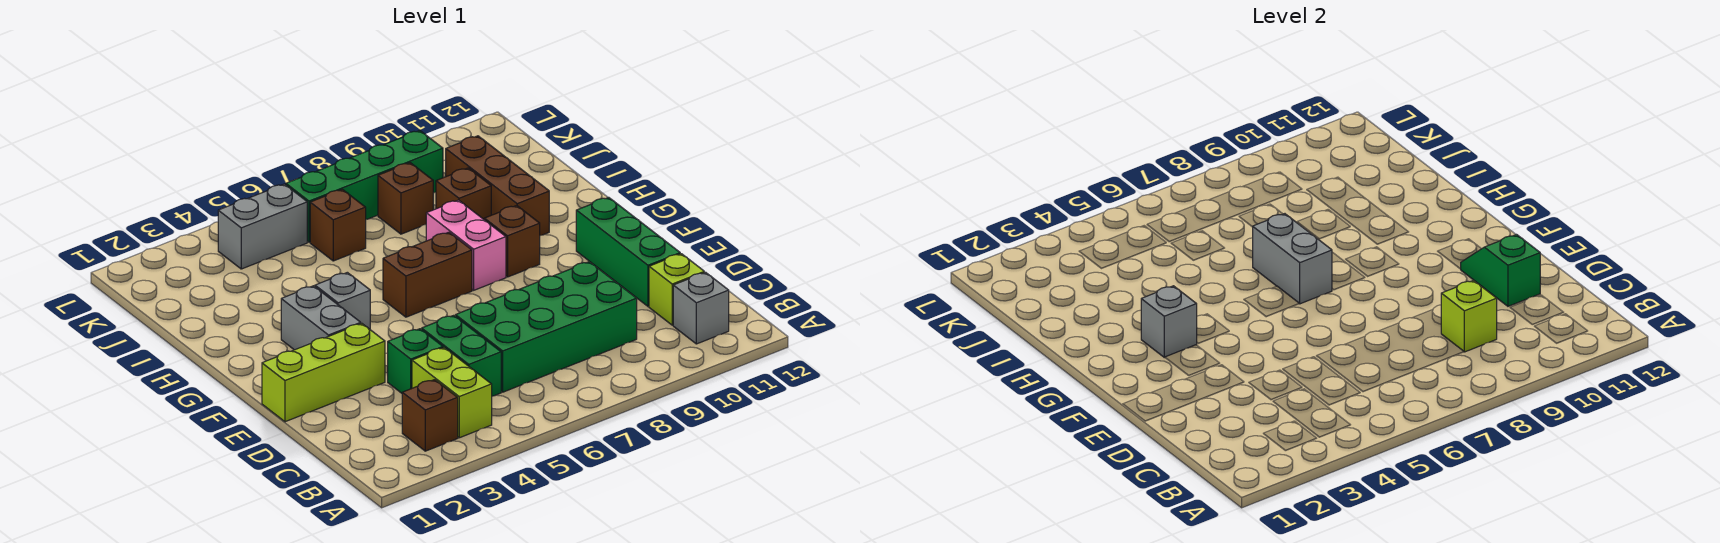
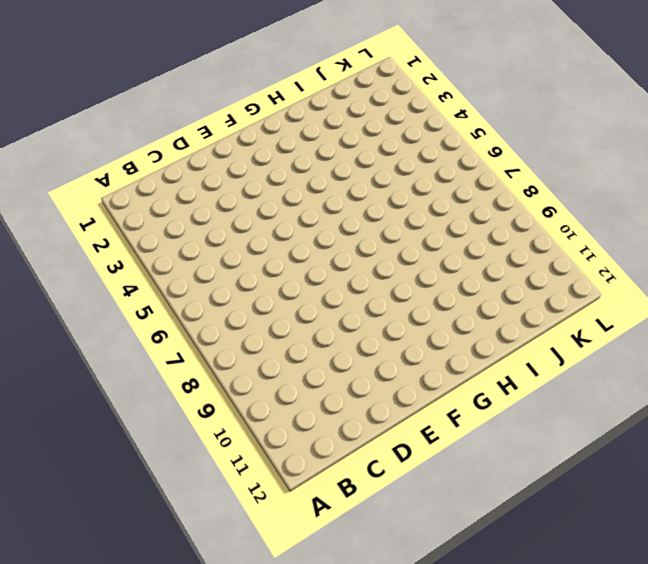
none -> brown brick B3 level 1
none -> lime brick B4:C4 level 1
none -> grey brick B11 level 1

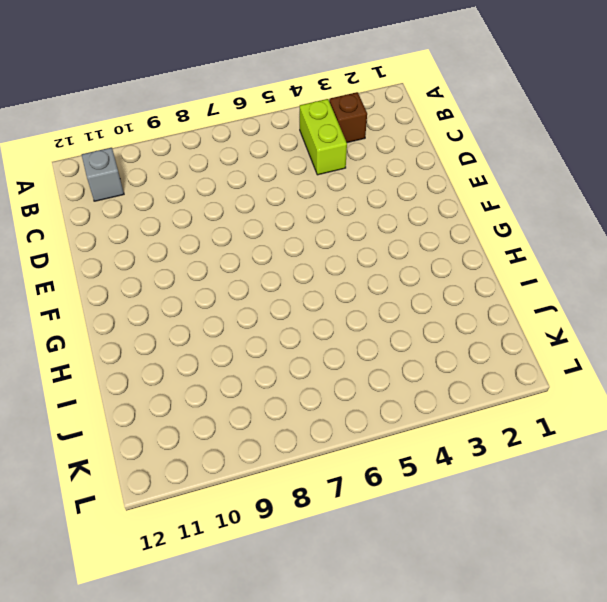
none -> green brick C5:D5 level 1
none -> green brick C6:D9 level 1
none -> lime brick C11 level 1

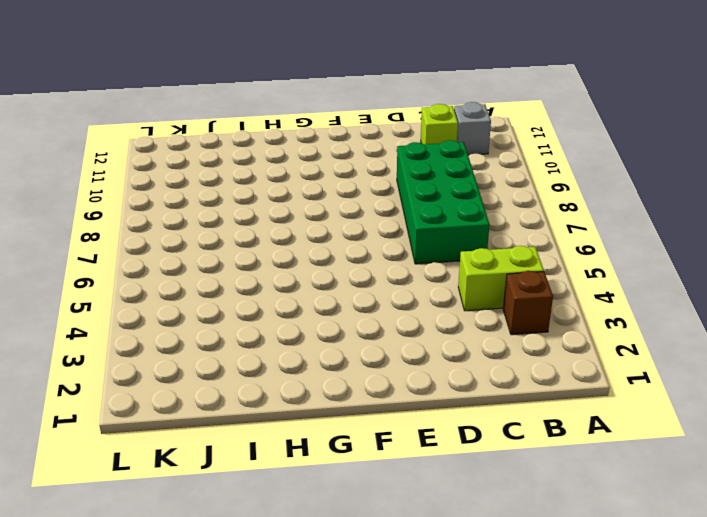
none -> green brick C5:D5 level 1
none -> green brick D4 level 1
none -> green brick D11:F11 level 1

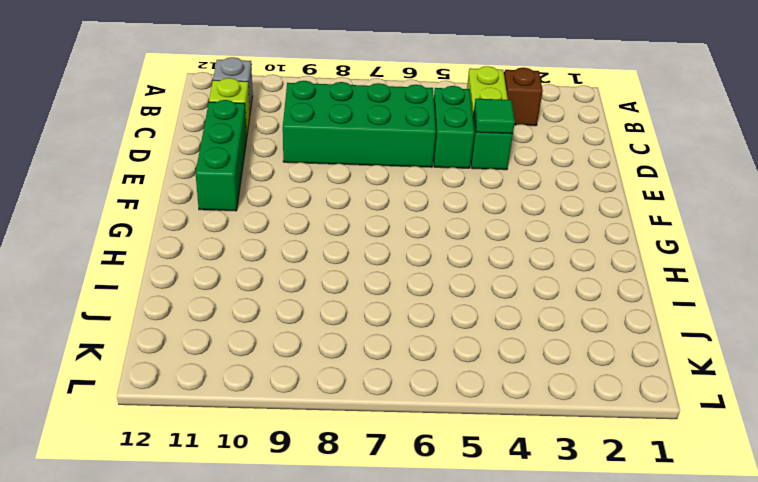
green tile D4 level 2 -> none
none -> lime brick E1:E3 level 1
none -> grey brick F3:G3 level 1
none -> grey brick G4 level 1

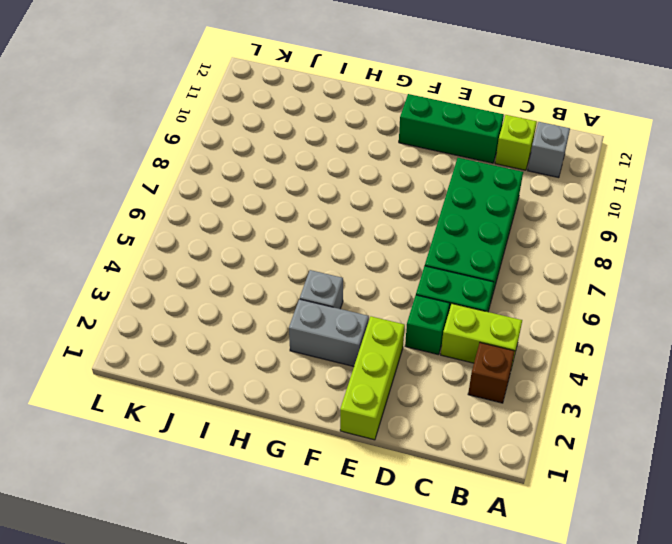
none -> brown brick G6:G7 level 1
none -> pink brick G8:H8 level 1
none -> brown brick G9 level 1

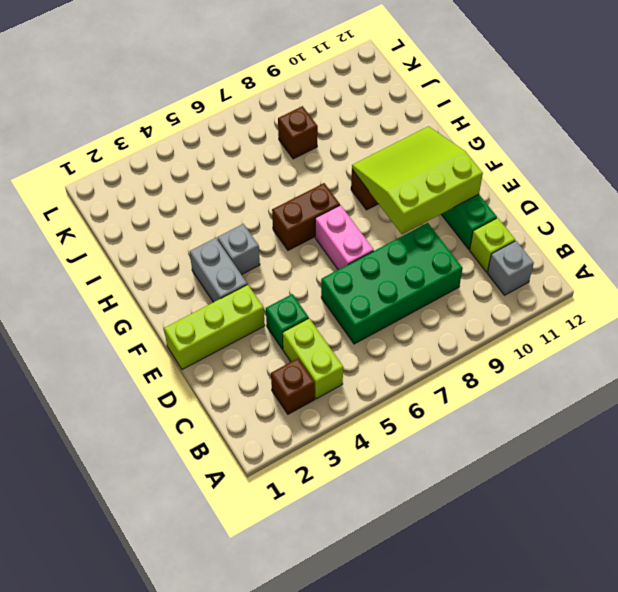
pink brick E7:F7 level 1 -> pink brick G8:H8 level 1
lime slope E9:G11 level 2 top E -> green slope D11:E11 level 2 top D
none -> green brick C5:D5 level 1
none -> brown brick H10:J10 level 1
none -> brown brick I9 level 1

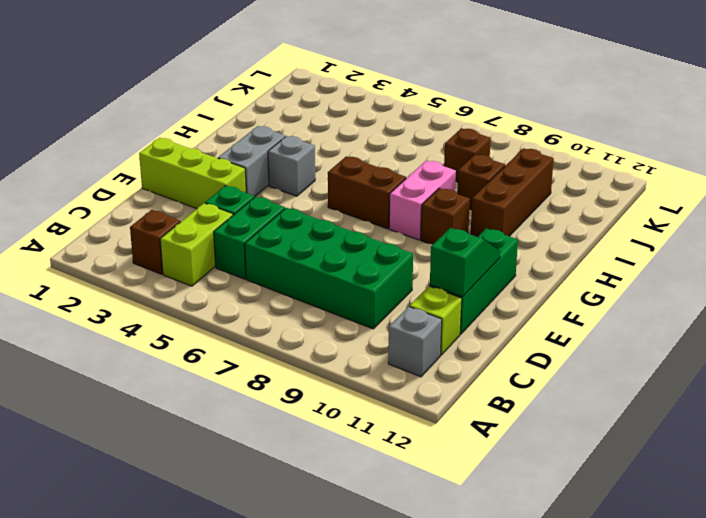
none -> brown brick J6 level 1
none -> grey brick K4:K5 level 1
none -> green brick K6:K9 level 1

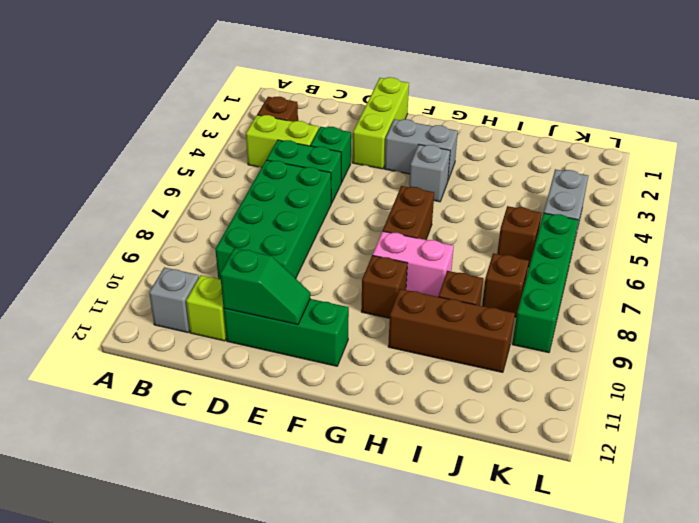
none -> lime brick C9 level 2
none -> grey brick G3 level 2
none -> grey brick G7:H7 level 2

